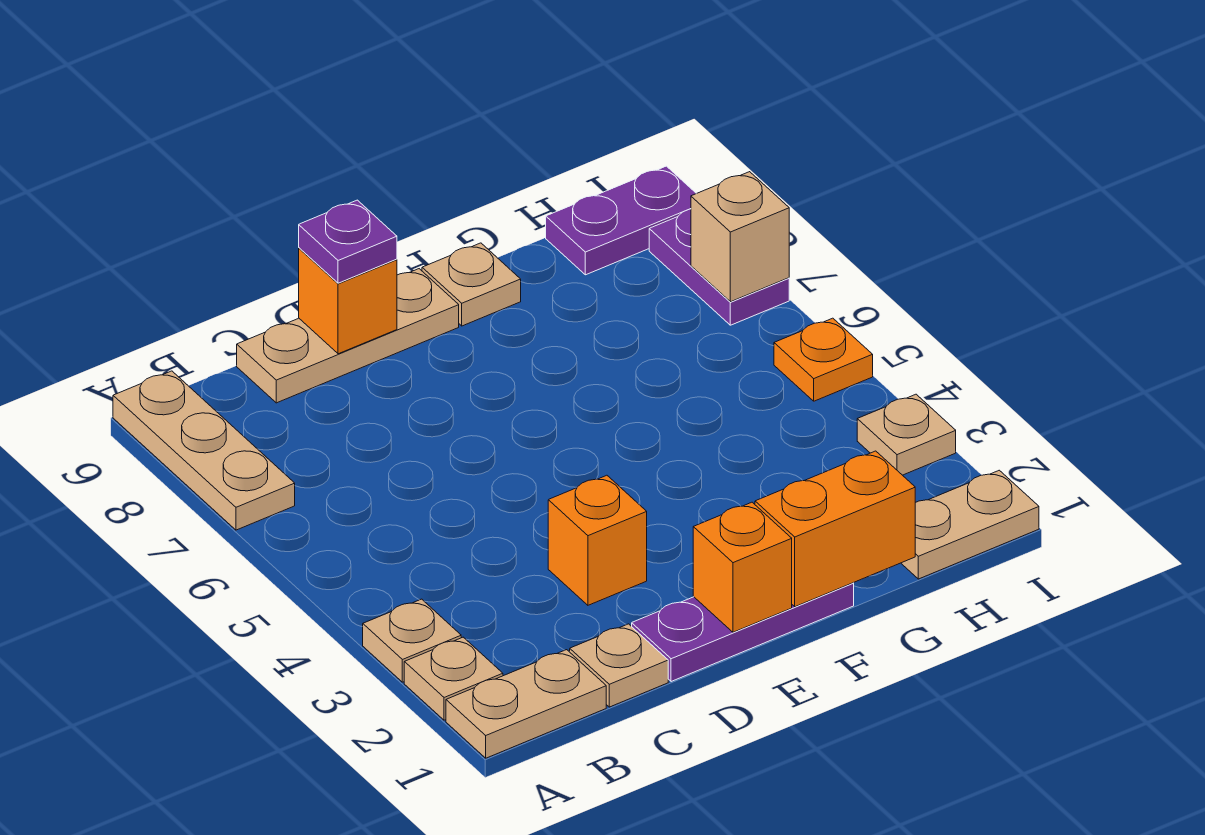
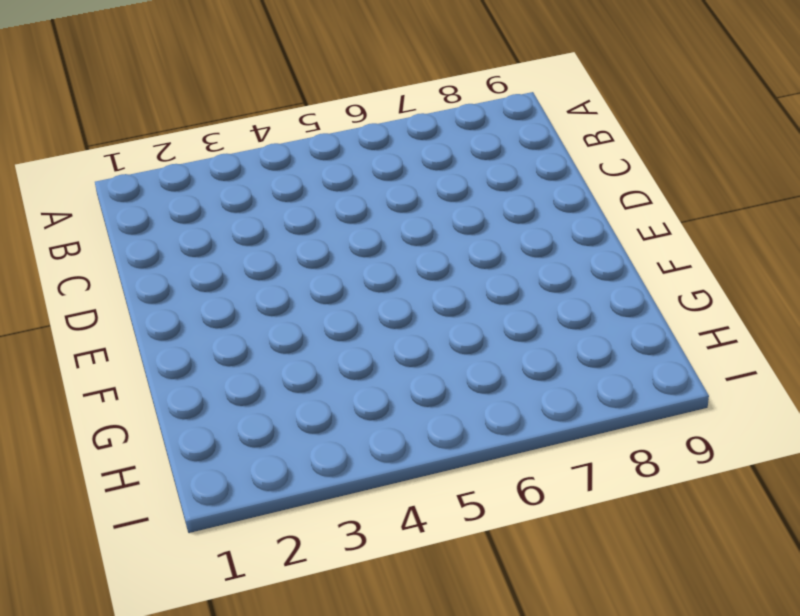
none -> tan plate A1:B1 level 1
none -> tan plate A2 level 1
none -> tan plate A3 level 1

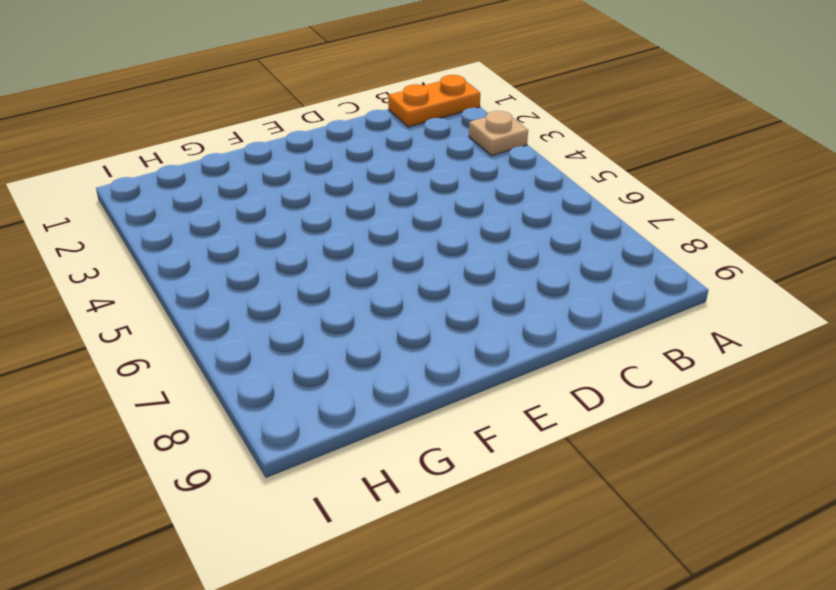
orange plate A1:B1 level 1 -> tan plate A1:B1 level 1
none -> tan plate A2 level 1
none -> tan plate A7:A9 level 1
none -> tan plate C1 level 1

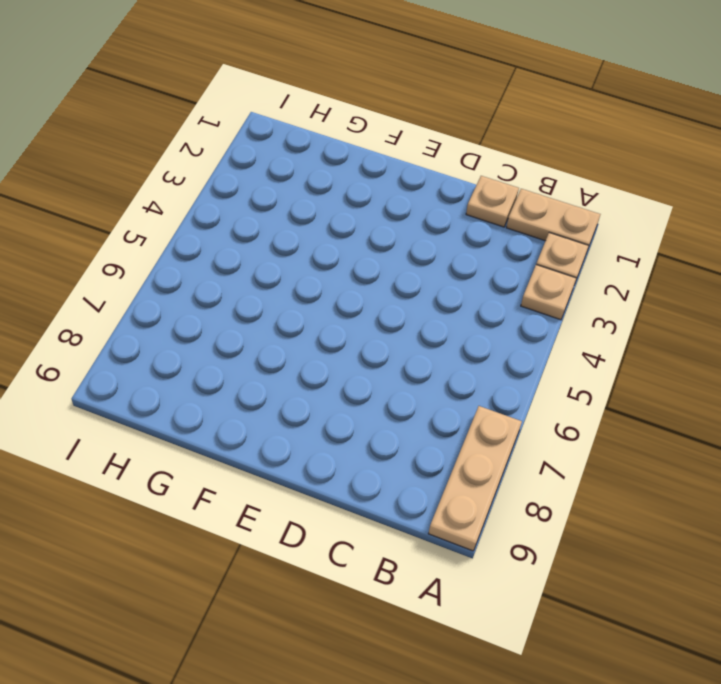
none -> tan plate C9:E9 level 1
none -> purple plate D1:F1 level 1
none -> orange brick D3 level 1

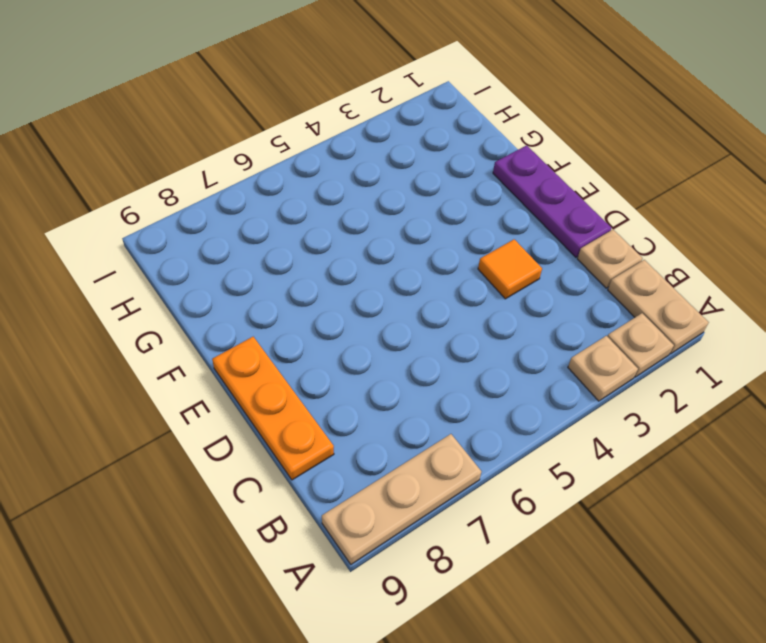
orange plate C9:E9 level 1 -> tan plate C9:E9 level 1
orange tile D3 level 1 -> orange brick D3 level 1
none -> tan plate F9 level 1
none -> tan plate H1:I1 level 1
none -> purple plate H9:I9 level 1

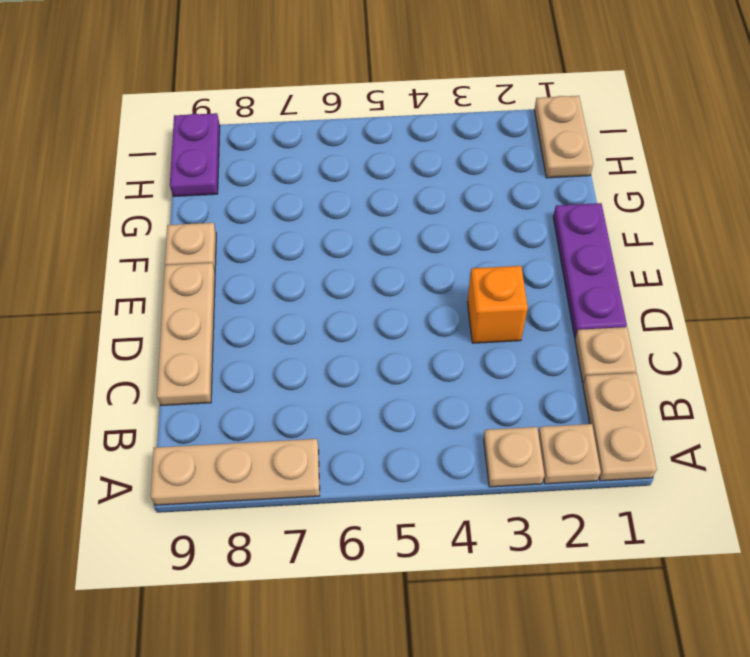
none -> tan plate I3 level 1
none -> orange plate I5 level 1
none -> purple plate I7:I8 level 1

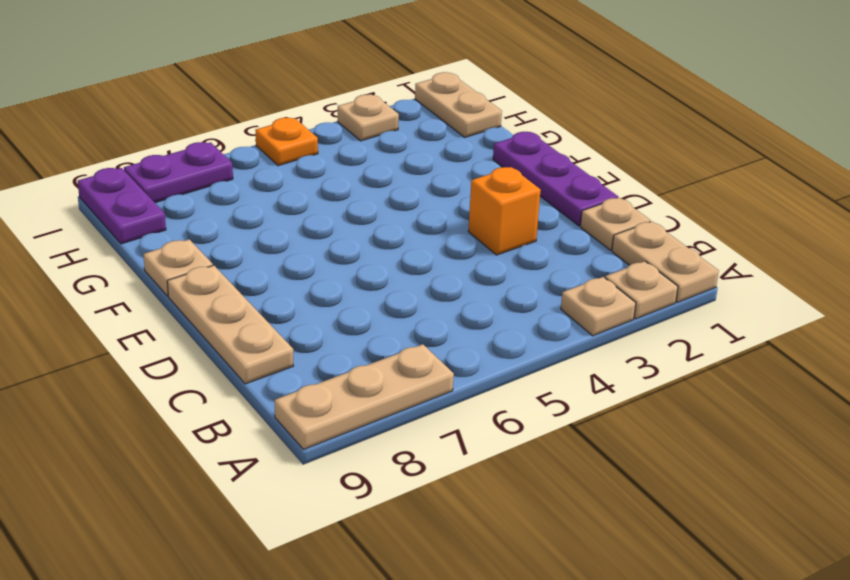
none -> orange brick D9 level 2
none -> orange brick E1 level 2
none -> orange brick F1:G1 level 2

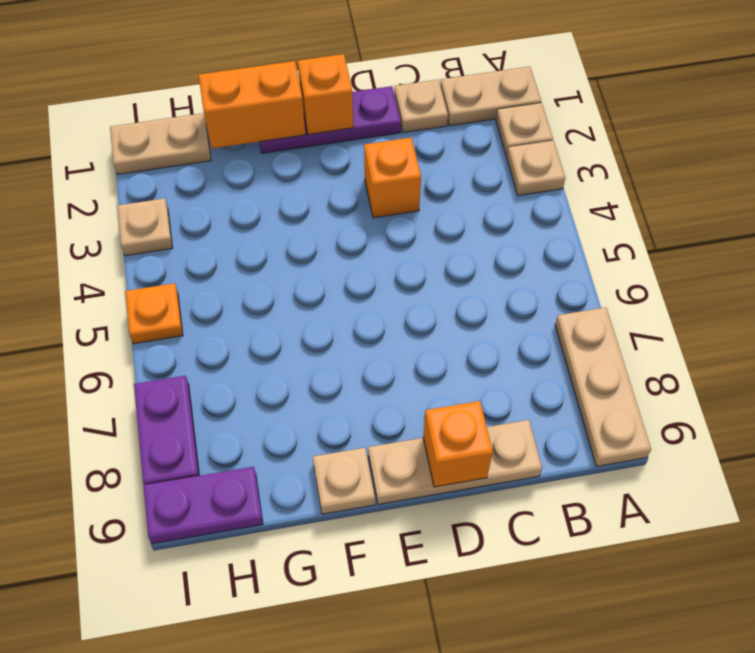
none -> tan brick I7 level 2
none -> purple plate D9 level 3

